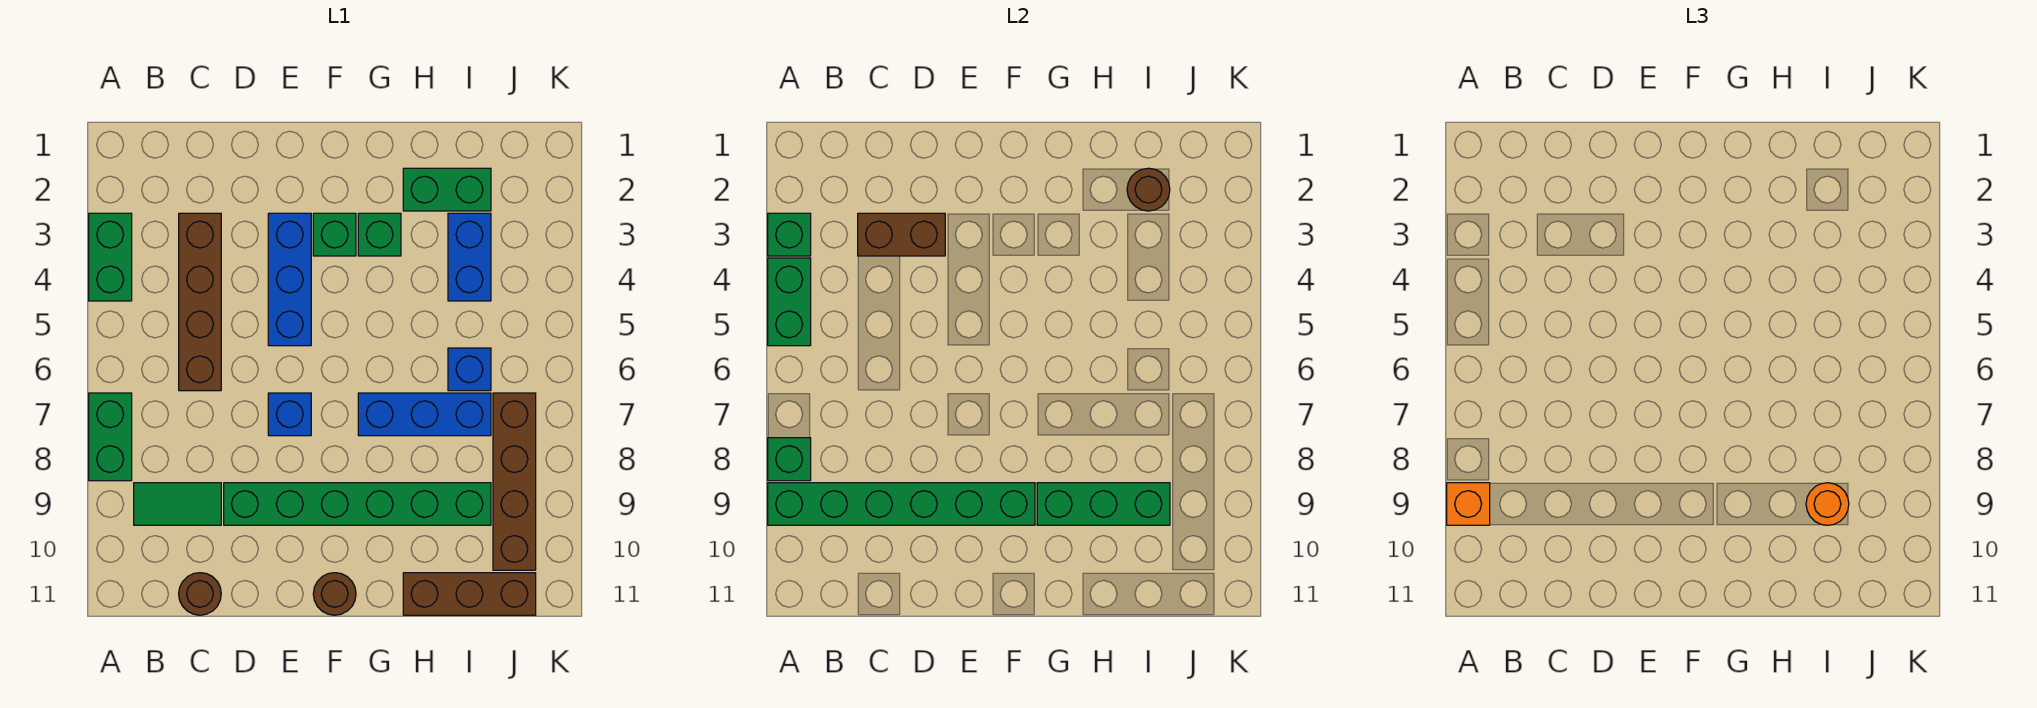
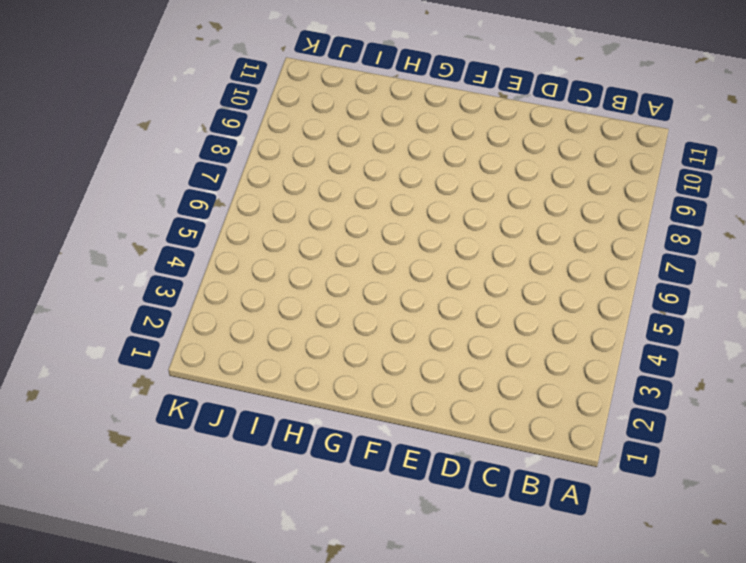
none -> green brick A3:A4 level 1
none -> green brick A7:A8 level 1
none -> green tile B9:C9 level 1

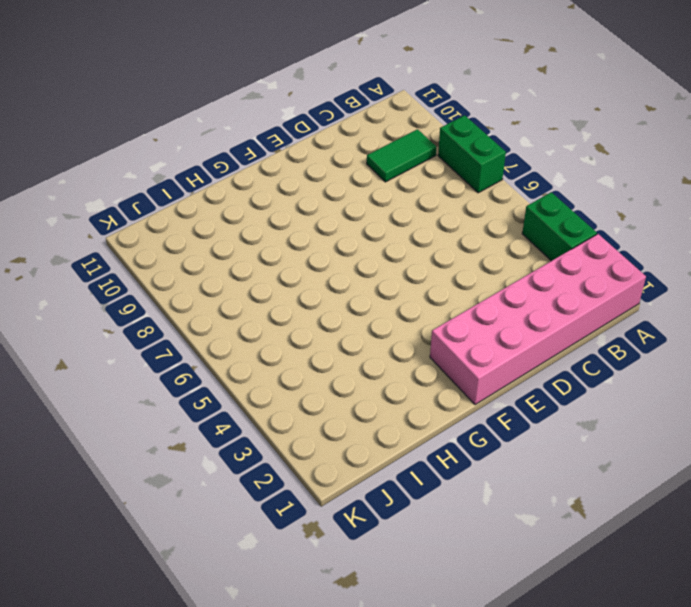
pink brick A1:F2 level 1 -> none
none -> brown brick C3:C6 level 1
none -> brown round brick C11 level 1
none -> green brick D9:I9 level 1

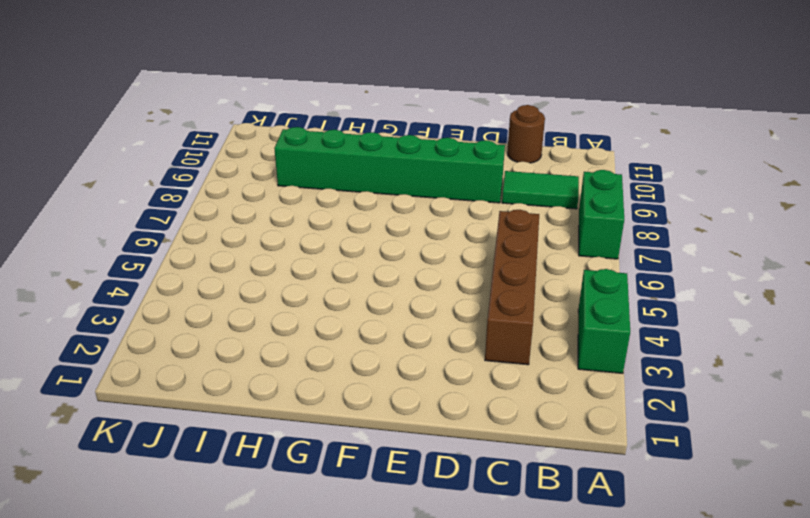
none -> blue brick E3:E5 level 1
none -> blue brick E7 level 1
none -> green brick F3 level 1

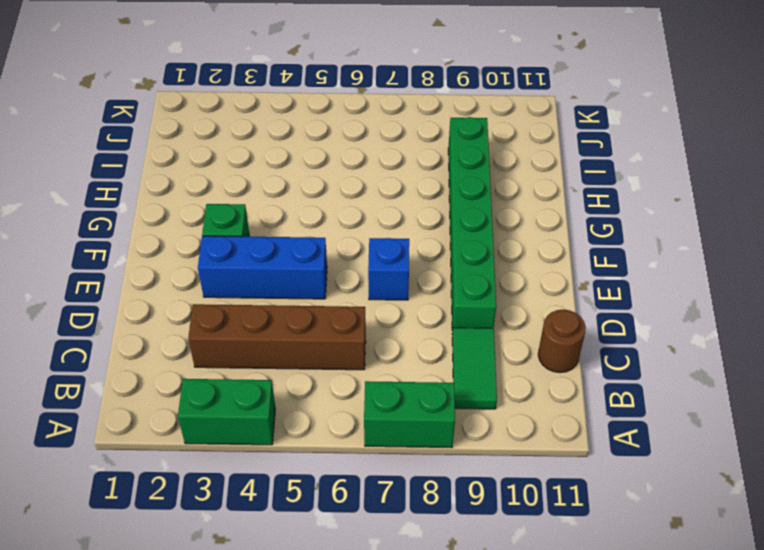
none -> brown round brick F11 level 1
none -> green brick G3 level 1
none -> blue brick G7:I7 level 1

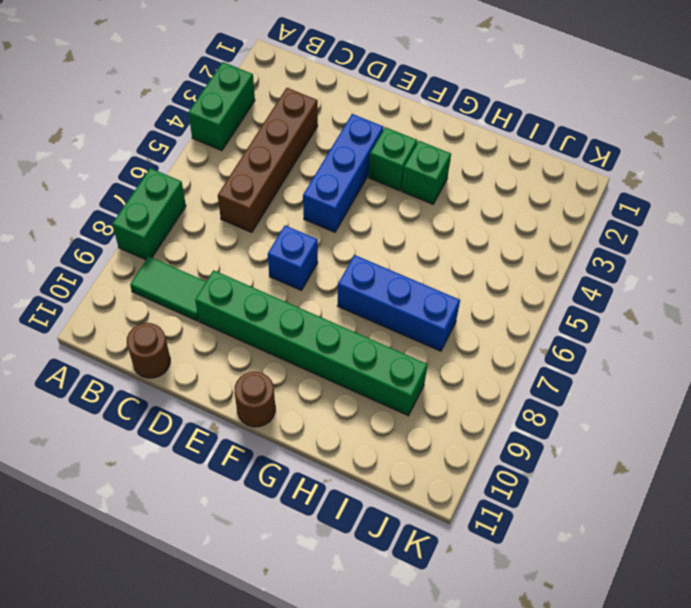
none -> green brick H2:I2 level 1
none -> brown brick H11:J11 level 1
none -> blue brick I3:I4 level 1

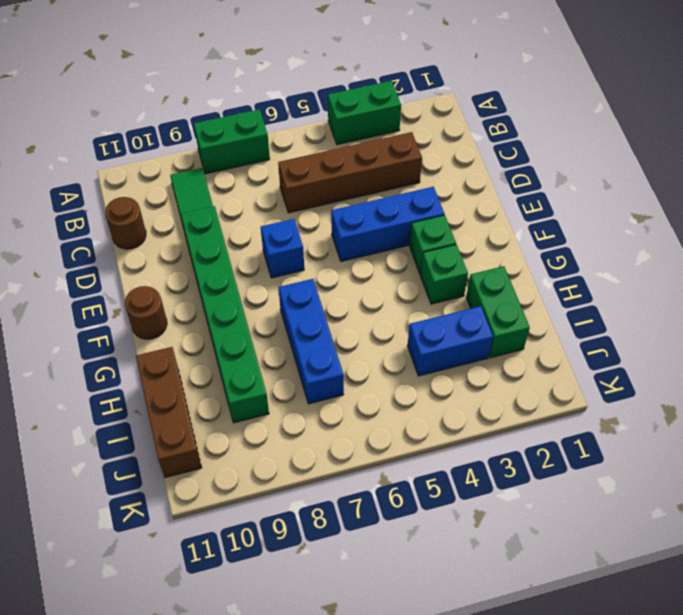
none -> blue brick I6 level 1
none -> brown brick J7:J10 level 1
none -> green brick A3 level 2

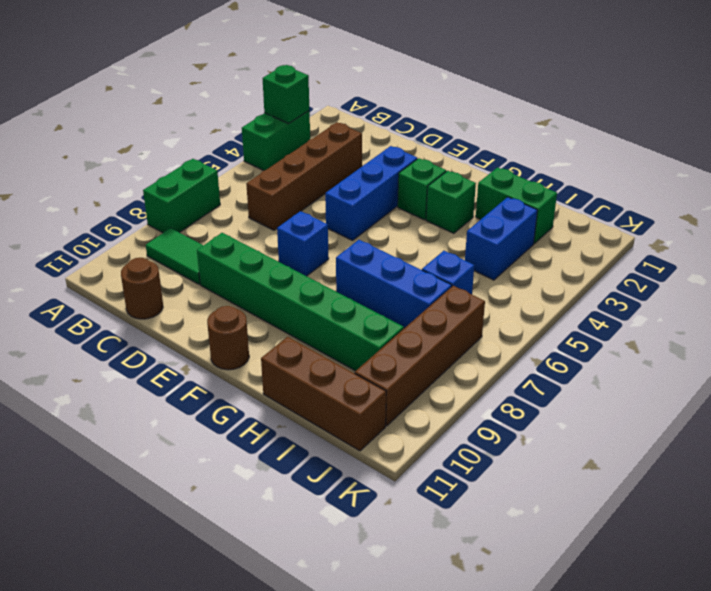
none -> green brick A4:A5 level 2
none -> green brick A8 level 2
none -> green brick A9:F9 level 2

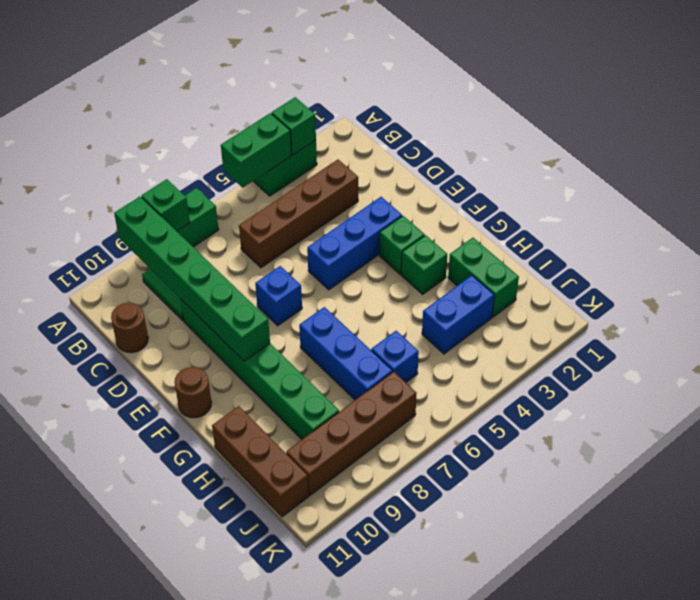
none -> brown brick C3:D3 level 2
none -> green brick G9:I9 level 2
none -> brown round brick I2 level 2

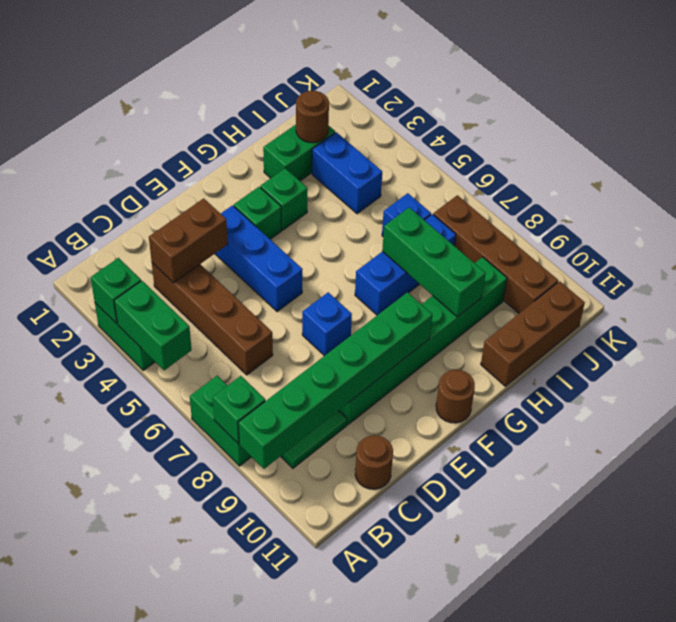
green brick H7:H9 level 2 -> green brick G9:I9 level 2
none -> orange brick A9 level 3
none -> orange round brick I9 level 3

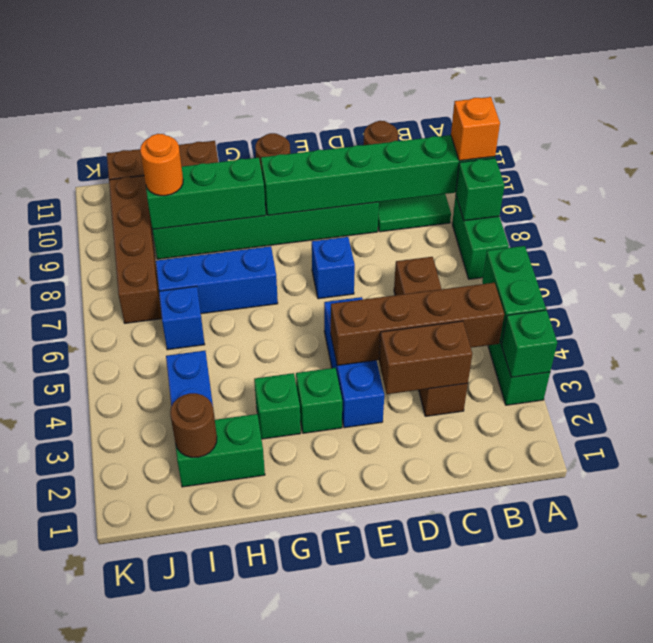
brown brick B4:E4 level 2 -> none

